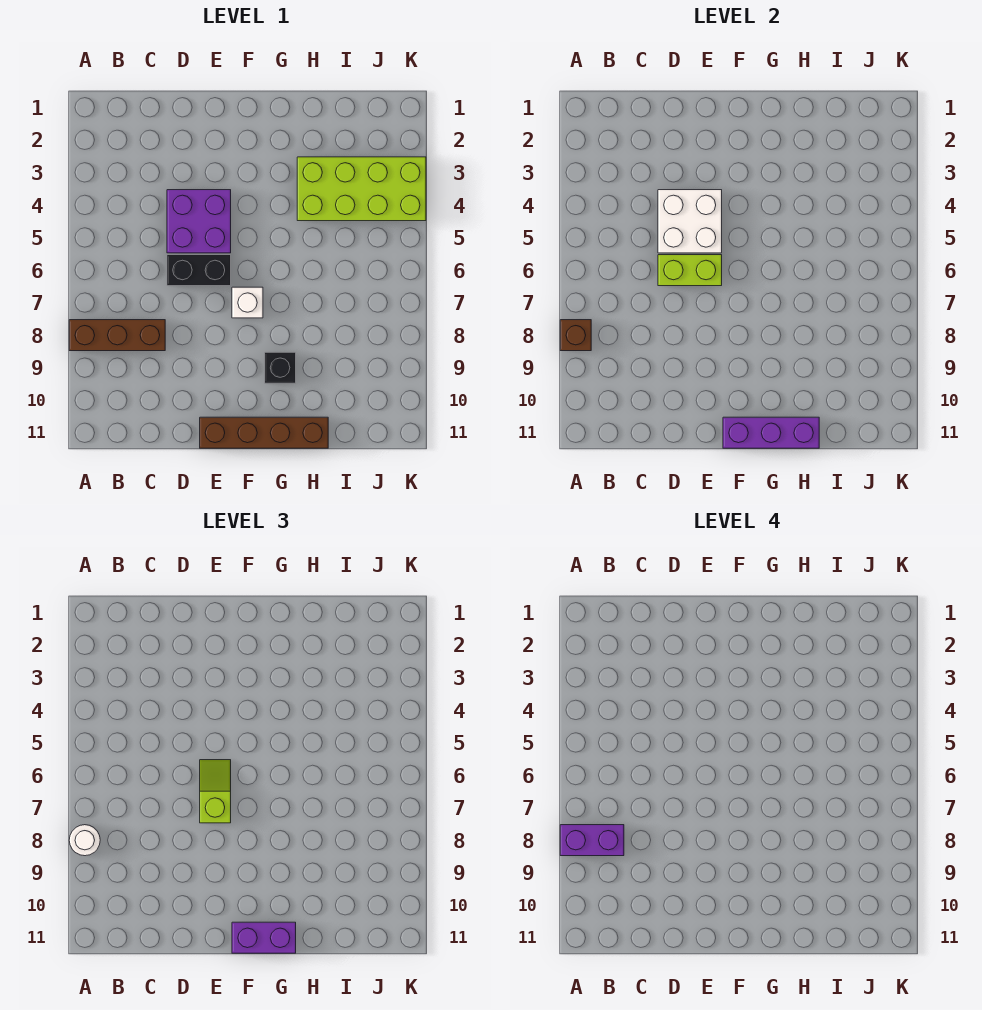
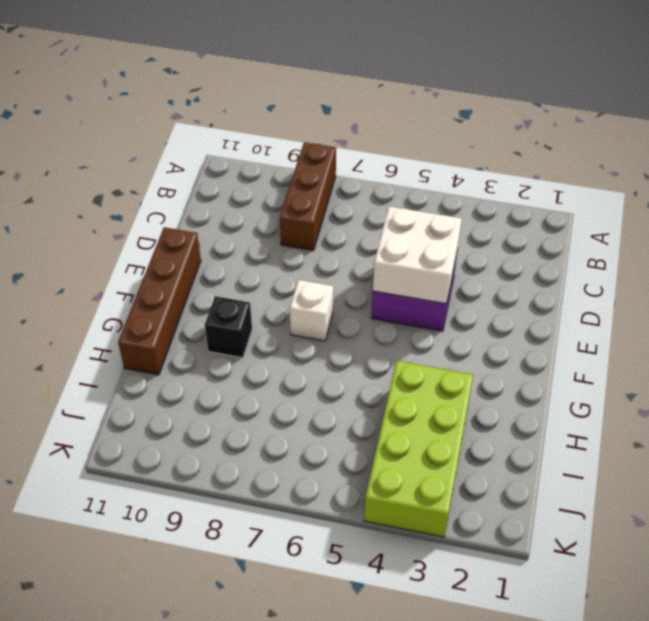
none -> black brick D6:E6 level 1
none -> brown brick A8 level 2
none -> lime brick D6:E6 level 2

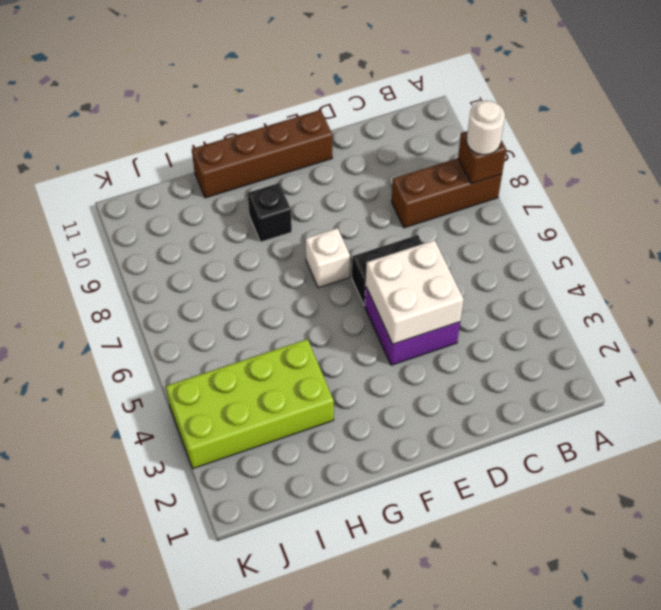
none -> lime brick D6:E6 level 2
none -> purple brick F11:H11 level 2
none -> lime slope E6:E7 level 3 top 7

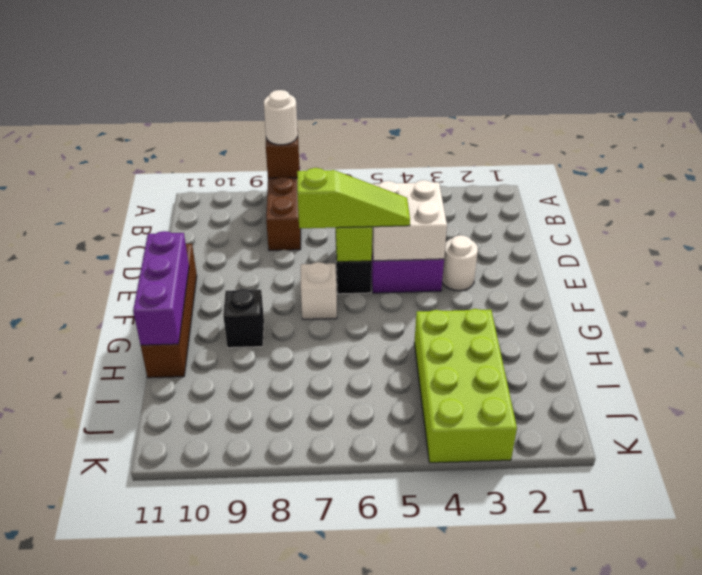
white round brick E3 level 1 -> none
lime slope E5:E7 level 3 top 7 -> lime slope E6:E7 level 3 top 7
none -> purple brick F11:G11 level 3
none -> purple brick A8:B8 level 4

